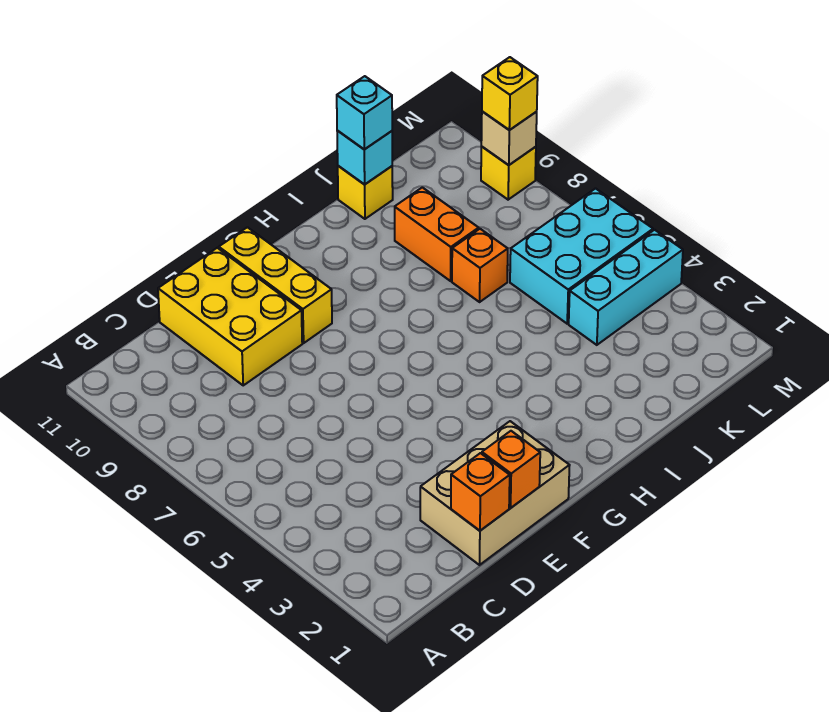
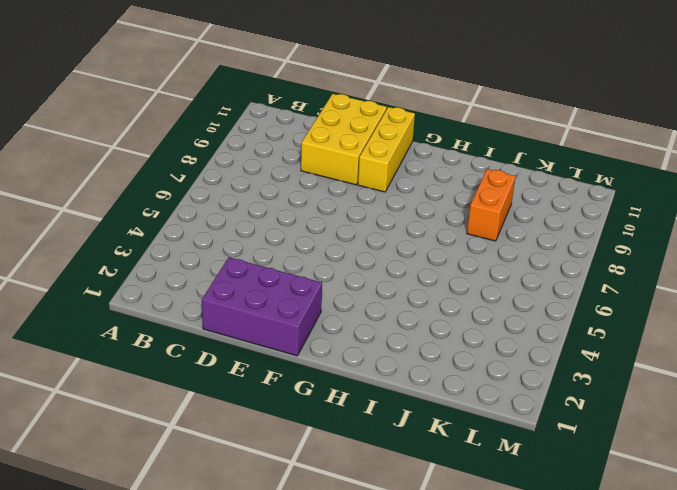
purple brick D1:F2 level 1 -> tan brick D1:F2 level 1
none -> orange brick J7 level 1
none -> yellow brick J11 level 1
none -> cyan brick K4:M4 level 1

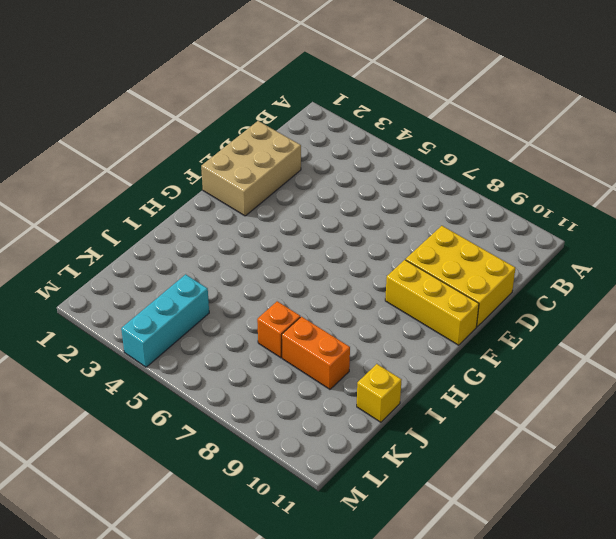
none -> cyan brick K5:M6 level 1
none -> yellow brick M9 level 1
none -> orange brick D1 level 2

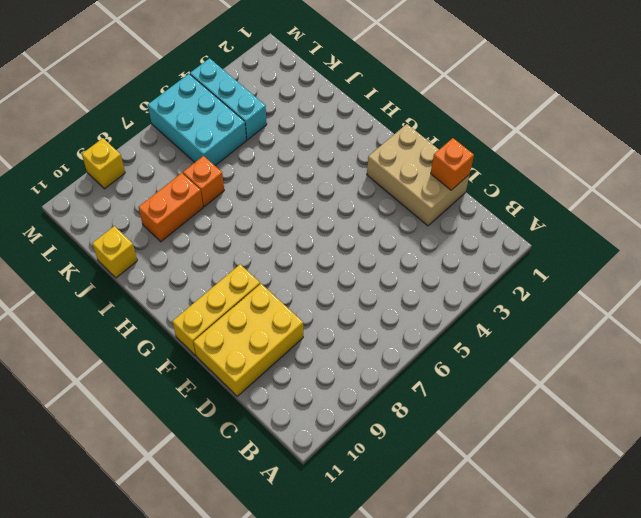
none -> orange brick E1 level 2
none -> cyan brick J11 level 2
none -> tan brick M9 level 2

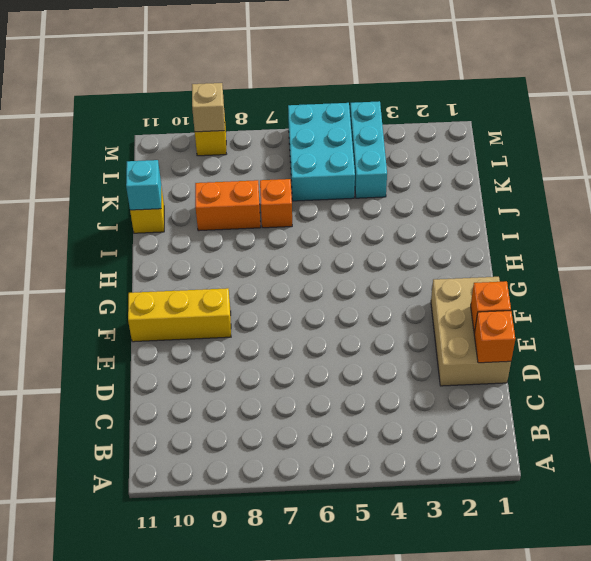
none -> yellow brick D9:E11 level 1
none -> cyan brick J11 level 3
none -> yellow brick M9 level 3

